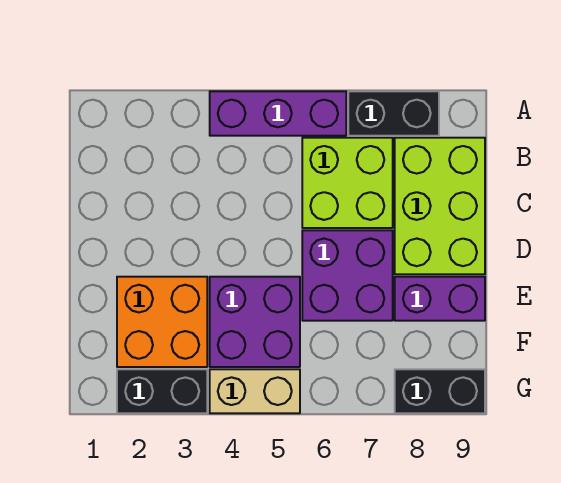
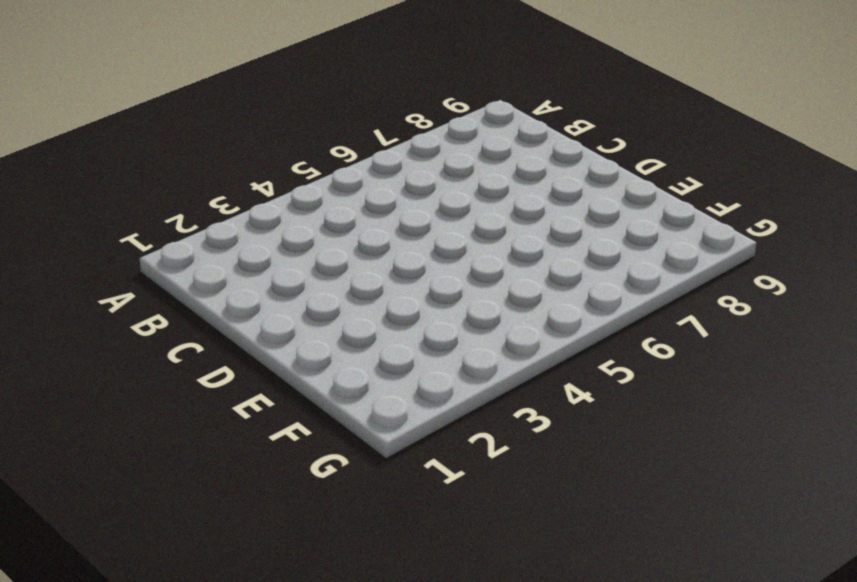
none -> purple brick A4:A6 level 1
none -> black brick A7:A8 level 1

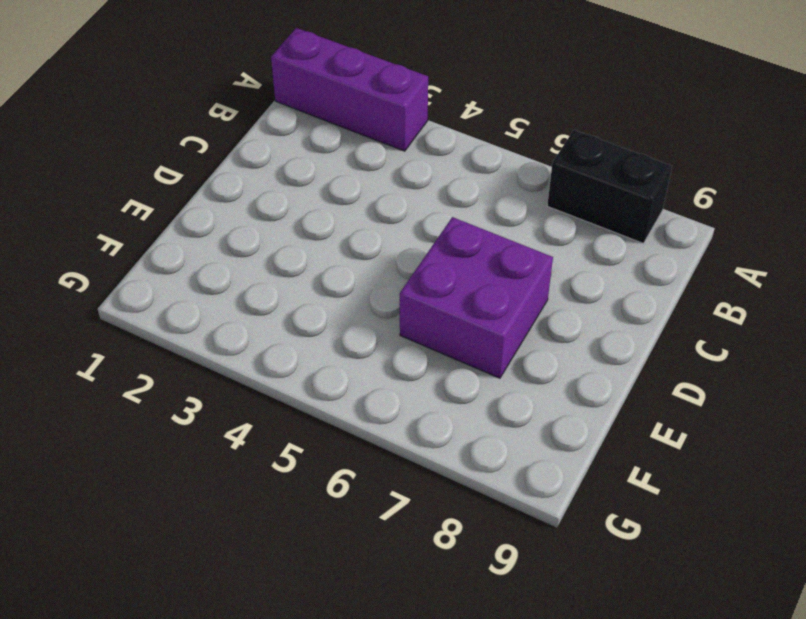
purple brick A1:A3 level 1 -> purple brick A4:A6 level 1
none -> lime brick B6:C7 level 1
none -> lime brick B8:D9 level 1

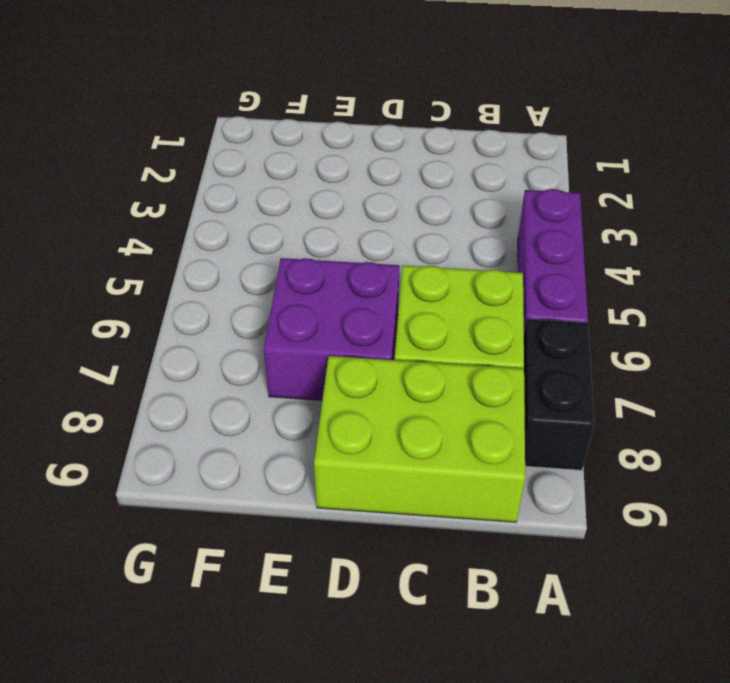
none -> orange brick E2:F3 level 1
none -> purple brick E4:F5 level 1

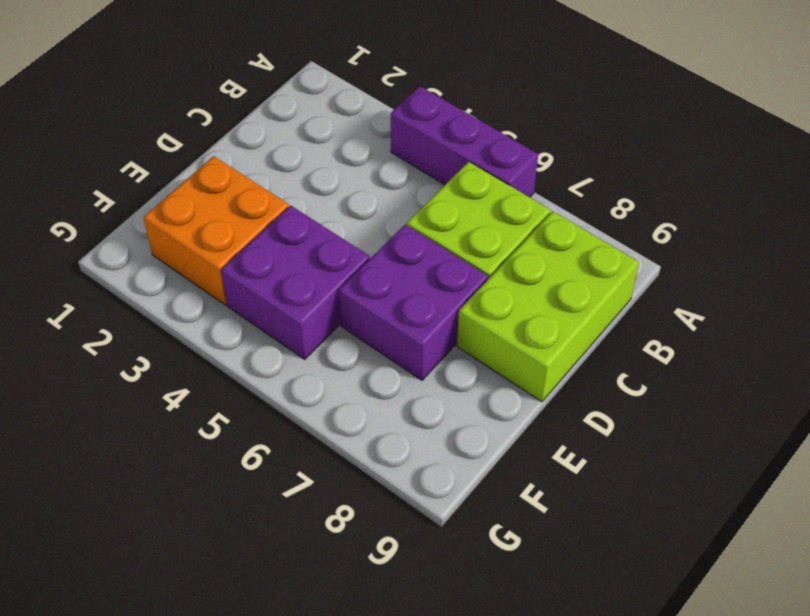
none -> black brick A7:A8 level 1
none -> purple brick E8:E9 level 1

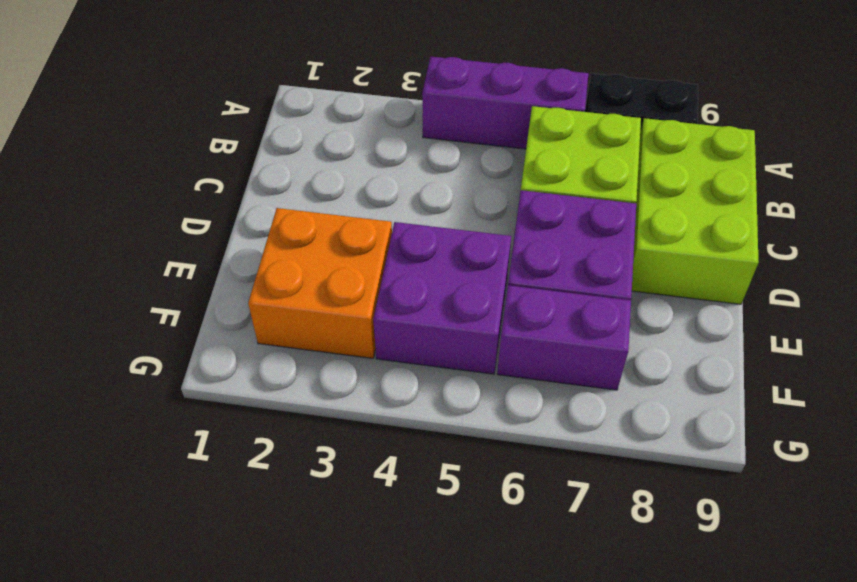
purple brick F6:F7 level 1 -> purple brick E8:E9 level 1
none -> black brick G2:G3 level 1
none -> tan brick G4:G5 level 1

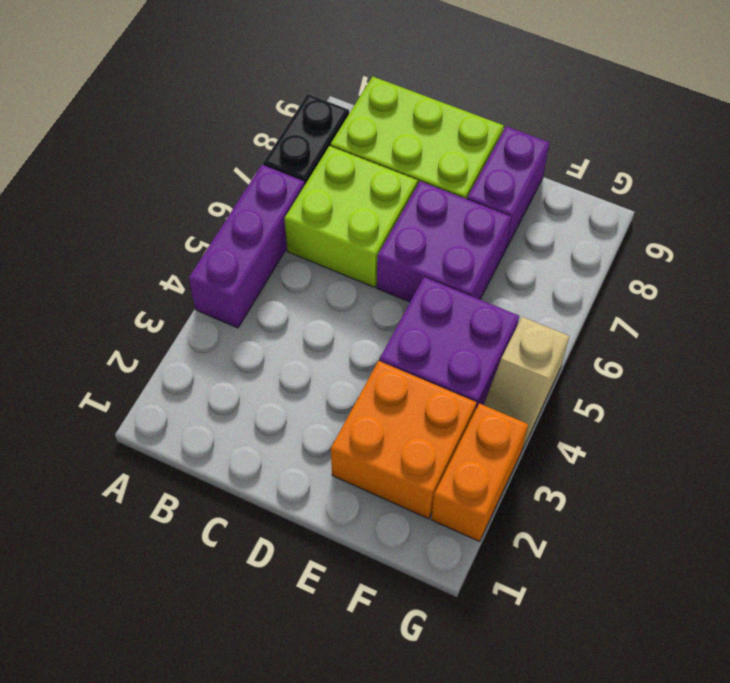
orange brick G2:G3 level 1 -> black brick G2:G3 level 1
tan slope G4:G5 level 1 top 5 -> tan brick G4:G5 level 1
none -> black brick G8:G9 level 1

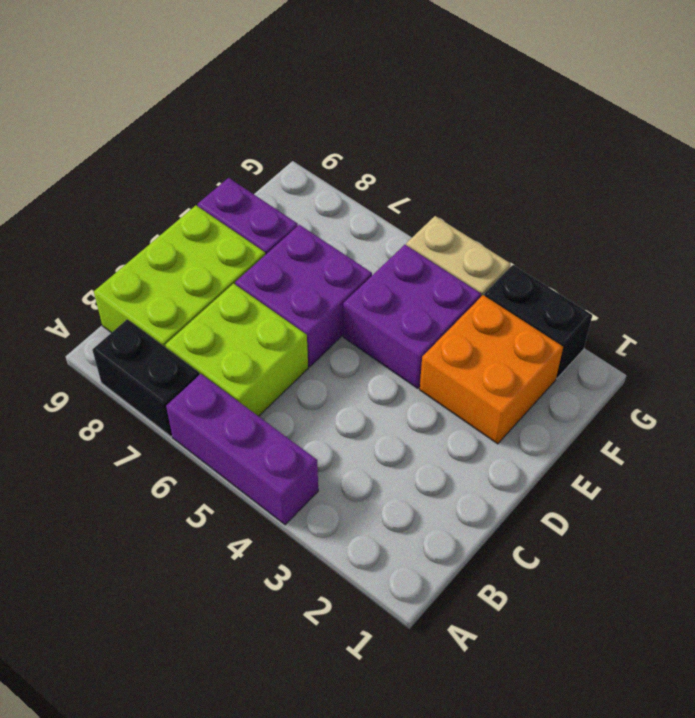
none -> black brick G8:G9 level 1

